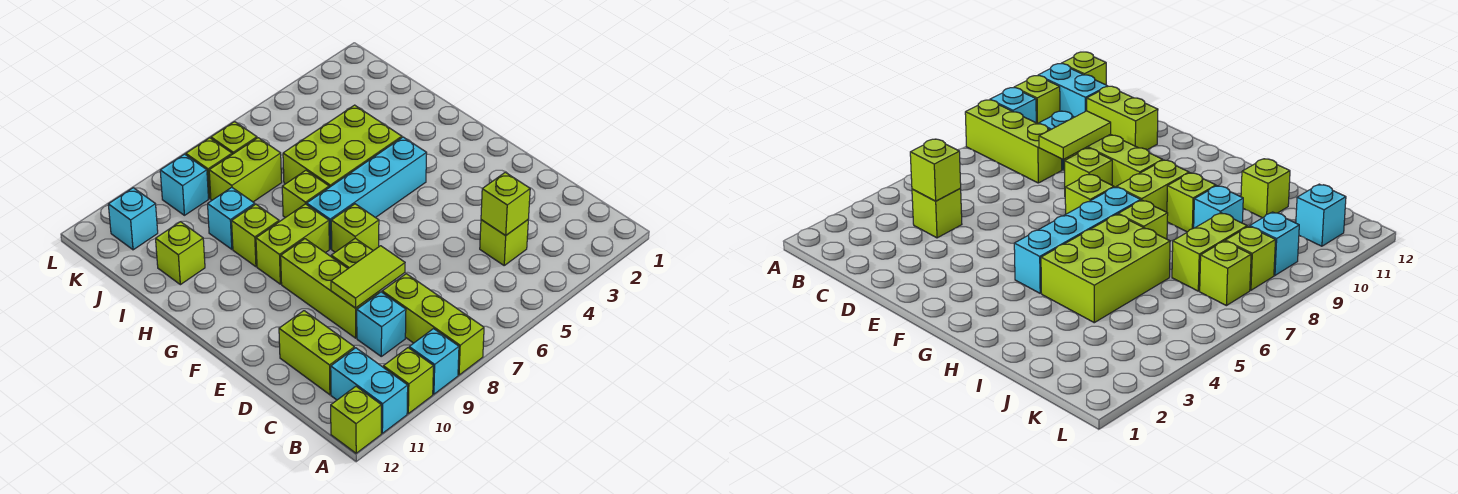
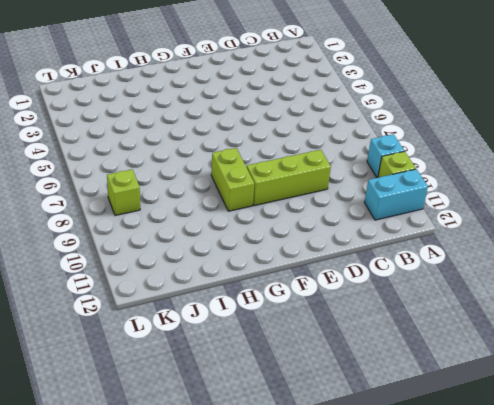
none -> lime brick A8:C8 level 1
none -> lime brick A12 level 1
none -> lime brick C4 level 1

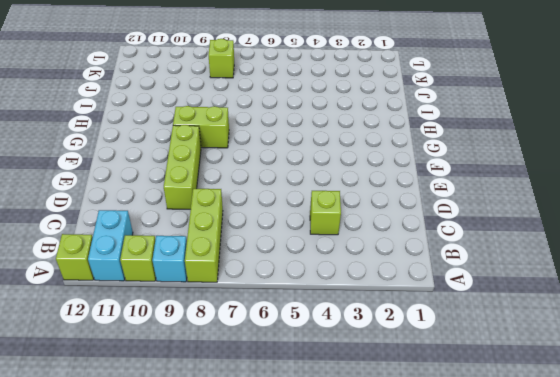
none -> cyan brick C9 level 1
none -> lime brick C11:D11 level 1
none -> lime brick E8 level 1

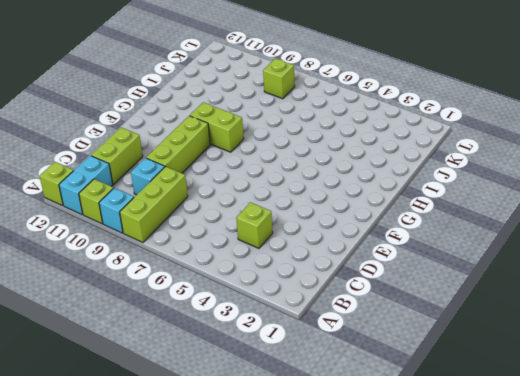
none -> lime brick E8 level 1
none -> lime brick F7 level 1
none -> cyan brick G4:G7 level 1

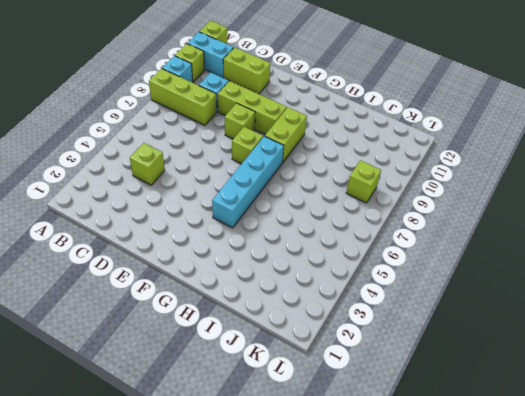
none -> lime brick H4:I6 level 1
none -> lime brick H7 level 1
none -> lime brick H9 level 1

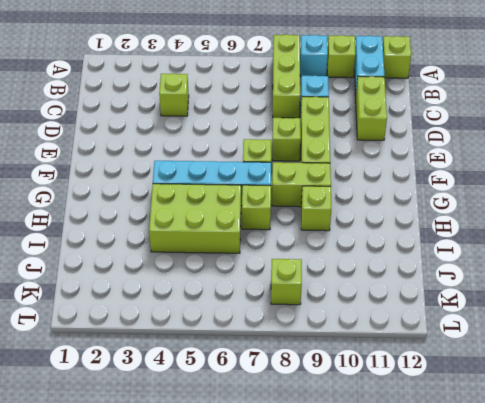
none -> cyan brick I9 level 1
none -> lime brick I11 level 1
none -> lime brick J7:J8 level 1

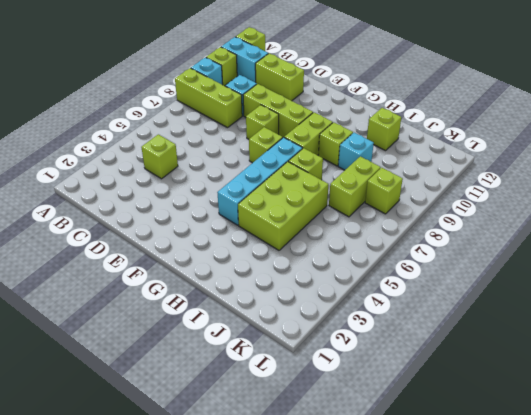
none -> lime brick K7 level 1
none -> cyan brick K9 level 1
none -> cyan brick K11 level 1

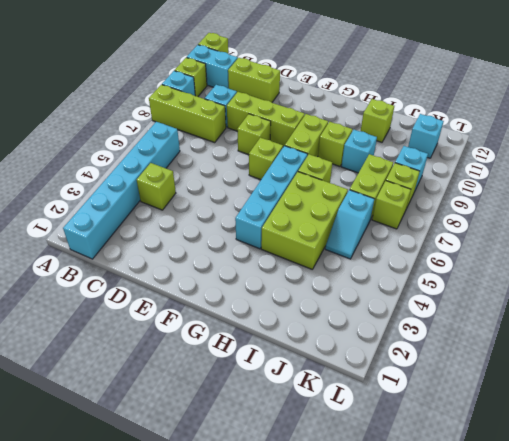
cyan brick B1:B6 level 1 -> none
cyan slope J5:J6 level 1 top 6 -> none
none -> lime brick C4 level 2
none -> lime tile D8:D9 level 2

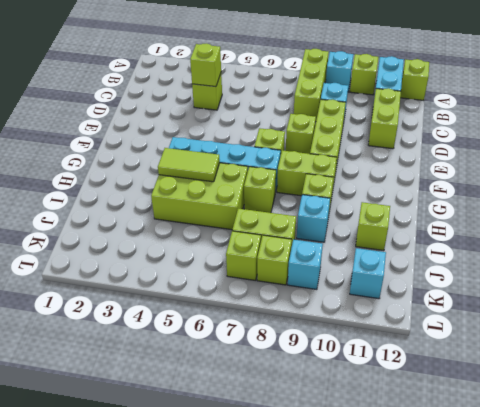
lime tile H4:H5 level 2 -> lime tile D8:D9 level 2

